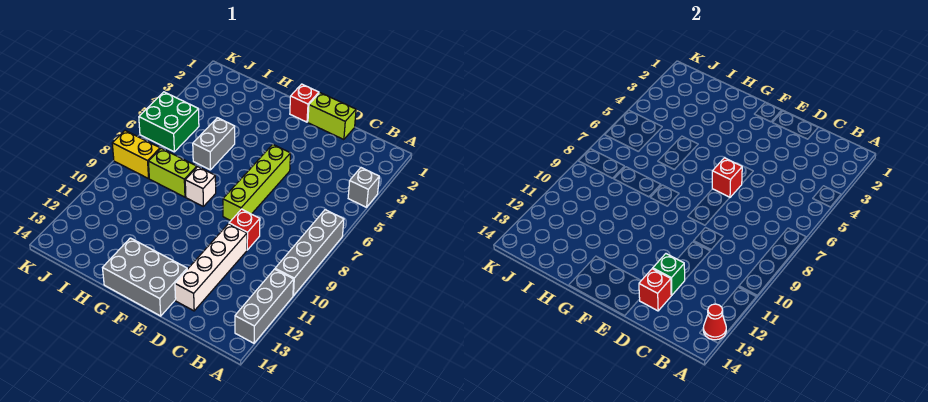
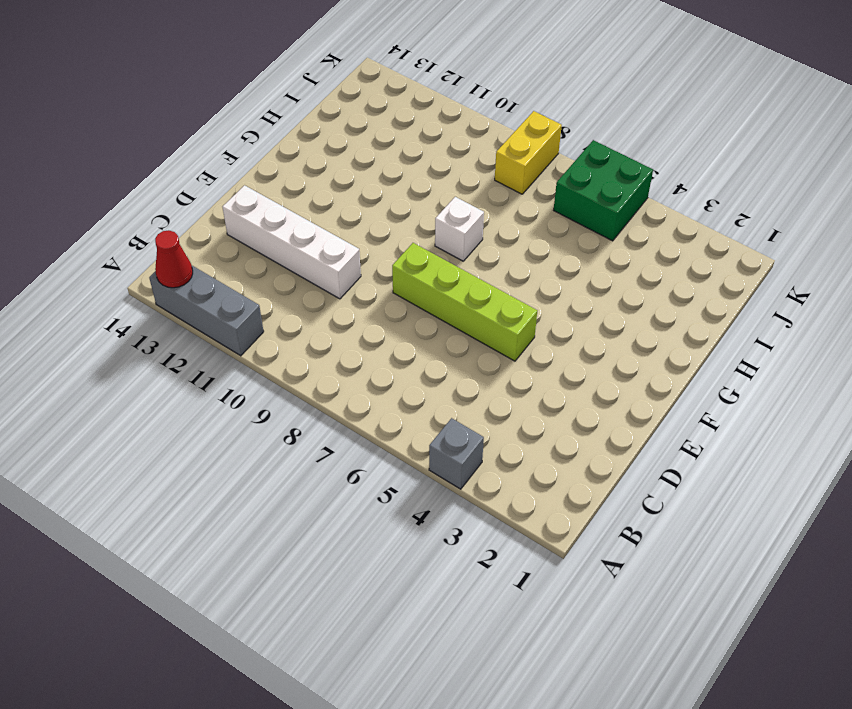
none -> grey brick A7:A10 level 1
none -> lime brick D1:E1 level 1
none -> red brick D9 level 1

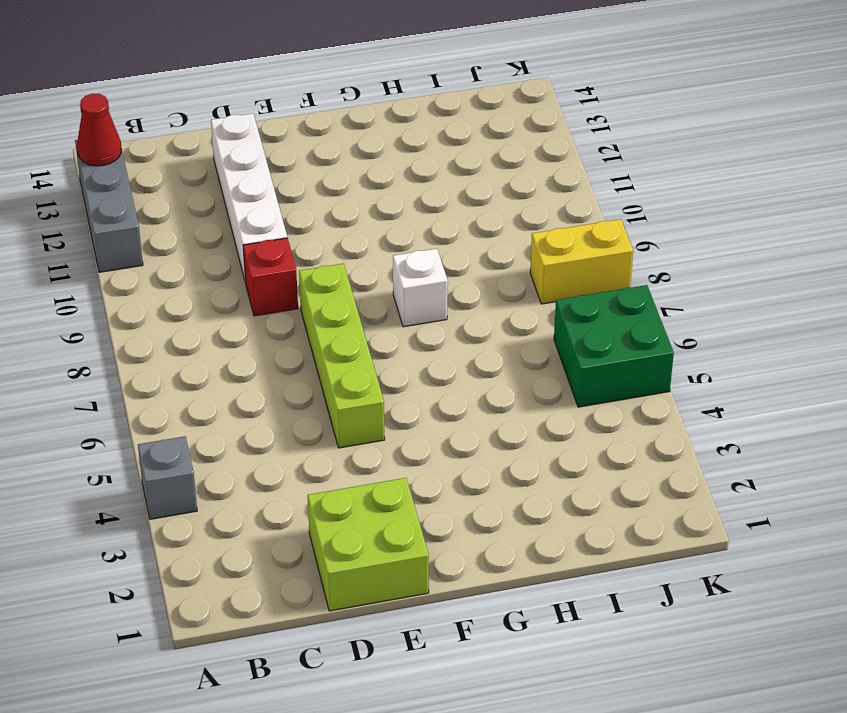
lime brick D1:E2 level 1 -> lime brick D1:E1 level 1
none -> grey brick A7:A10 level 1
none -> grey brick E13:G14 level 1
none -> red brick F1 level 1

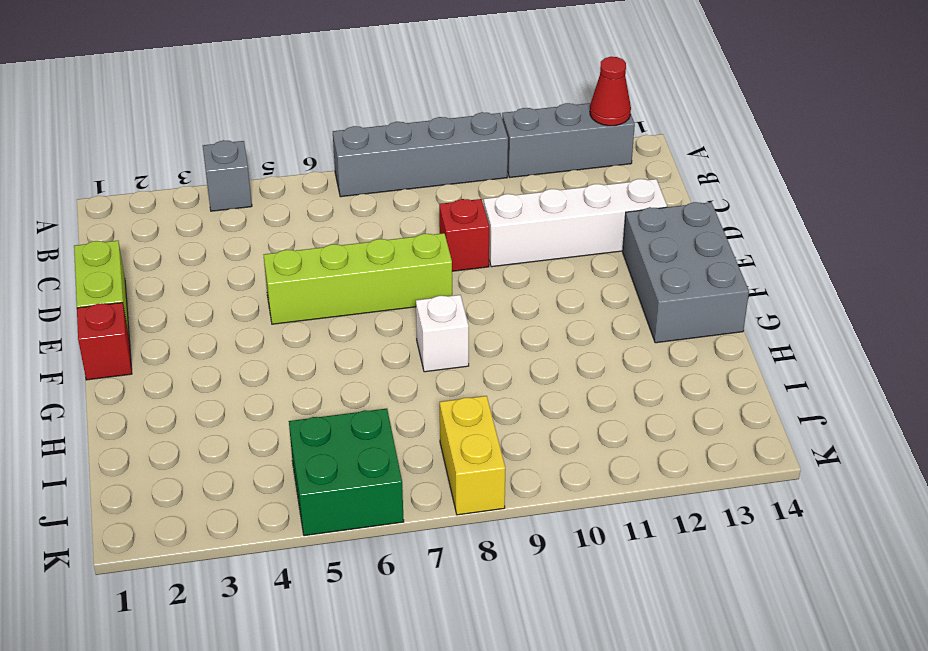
none -> grey brick H5:H6 level 1
none -> lime brick H8:I8 level 1
none -> green brick D12 level 2

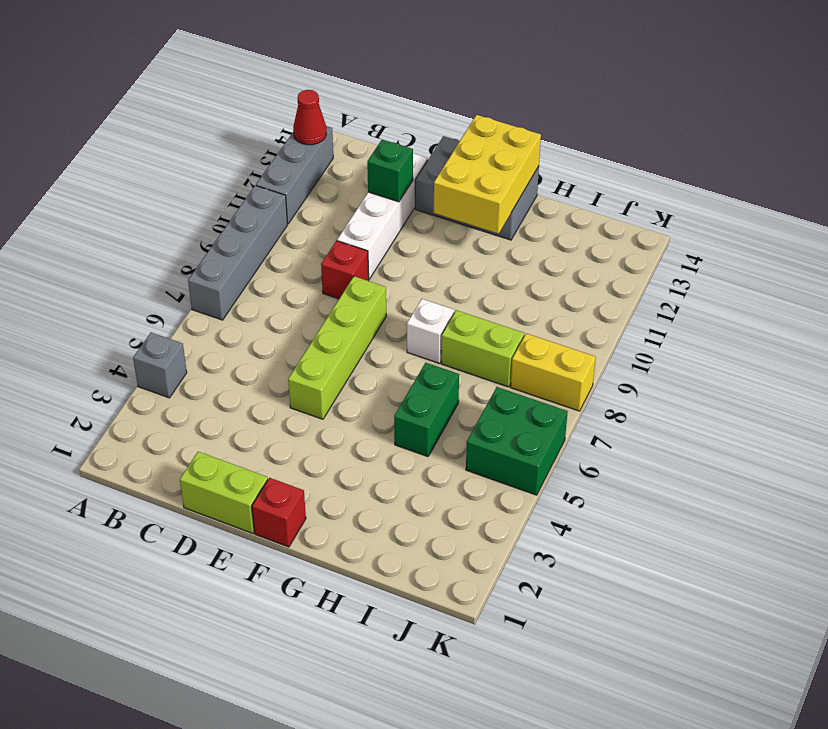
yellow brick F12:G14 level 2 -> none
green brick H5:H6 level 1 -> grey brick H5:H6 level 1
none -> red brick D13 level 2
none -> red brick E6 level 2

